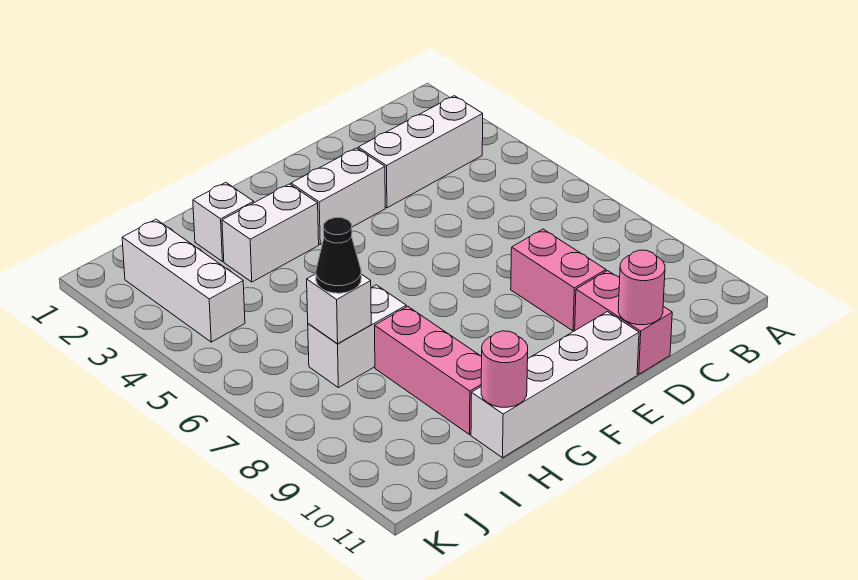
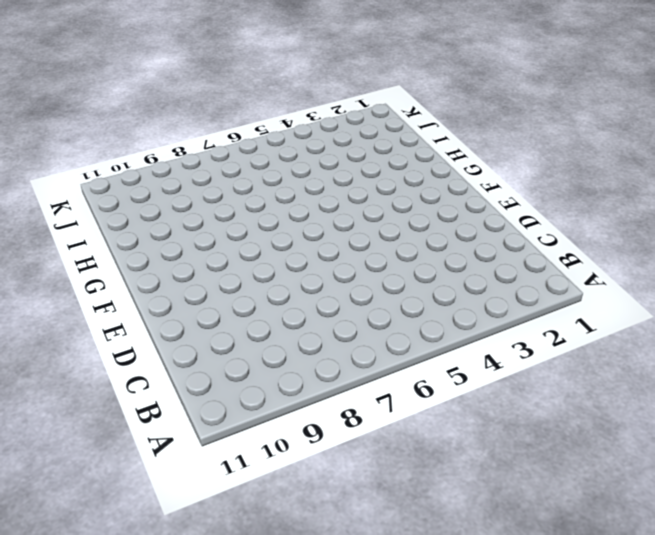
none -> white brick B3:D3 level 1
none -> pink brick D8:D9 level 1
none -> pink brick D10:D11 level 1

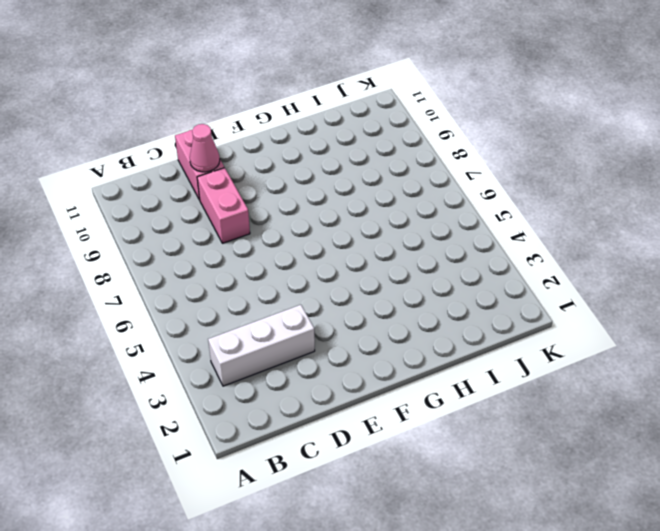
pink cone D10 level 2 -> none
none -> white brick E3:F3 level 1
none -> white brick E11:H11 level 1
none -> white brick G3:H3 level 1

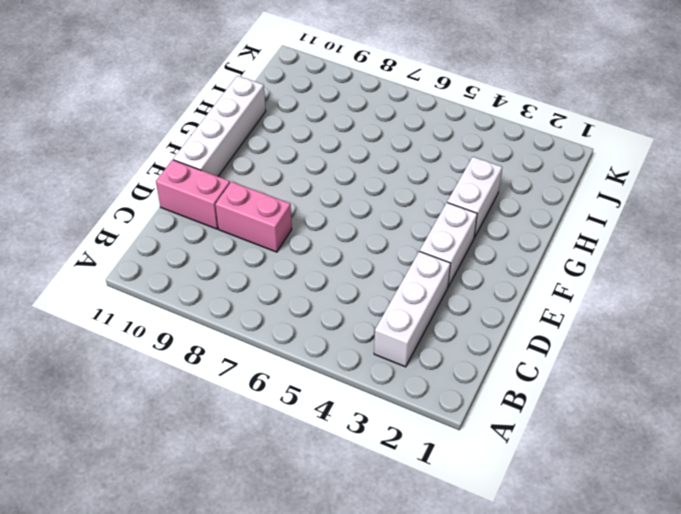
none -> white brick H2 level 1
none -> white brick H7:I7 level 1
none -> pink brick H8:H10 level 1

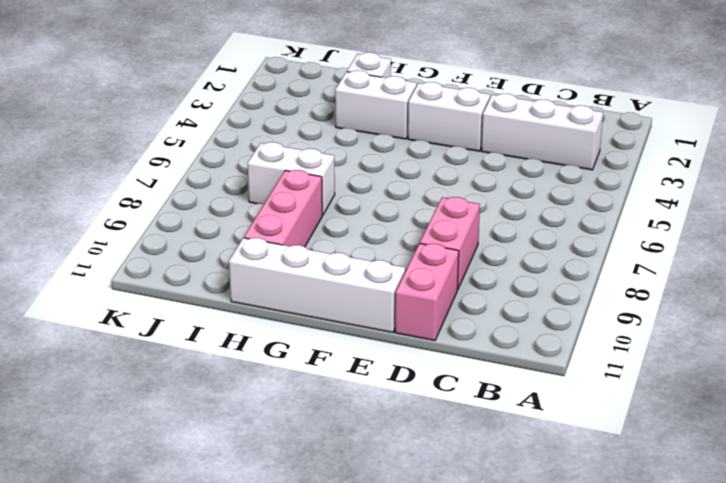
none -> white brick J2:J4 level 1
none -> pink round brick D11 level 2
none -> pink round brick H11 level 2

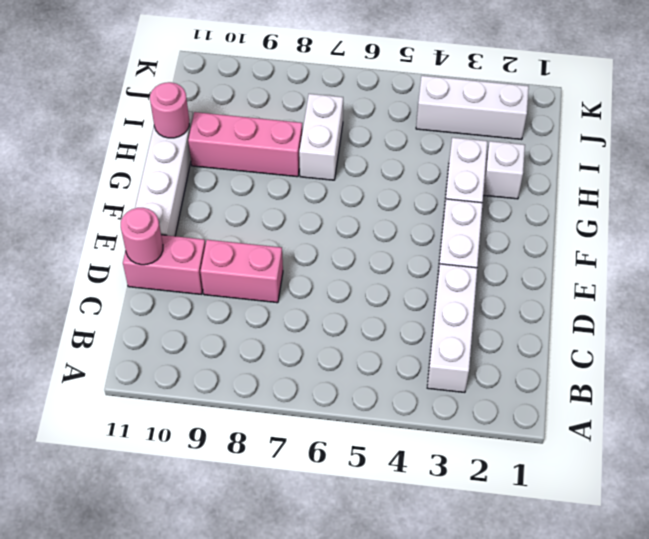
none -> white brick I7 level 2
none -> black cone I7 level 3

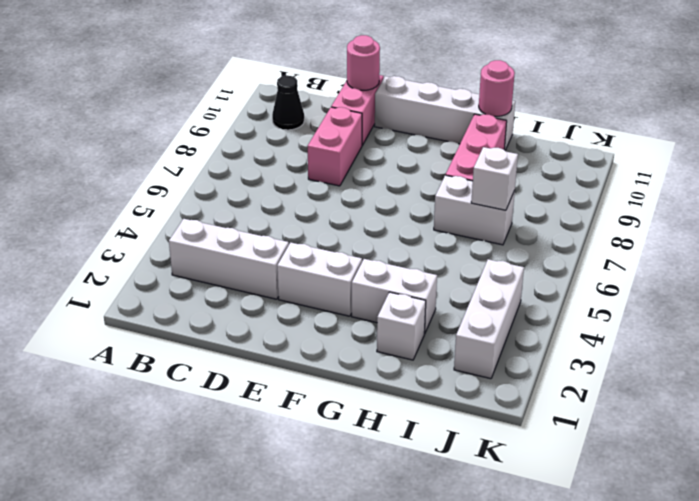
black cone B10 level 1 -> black cone I7 level 3

